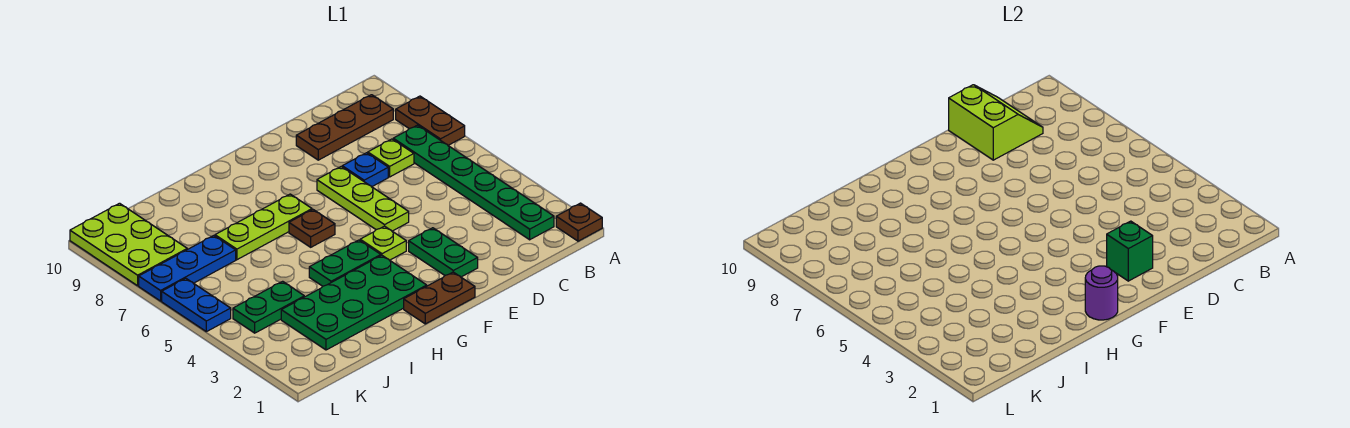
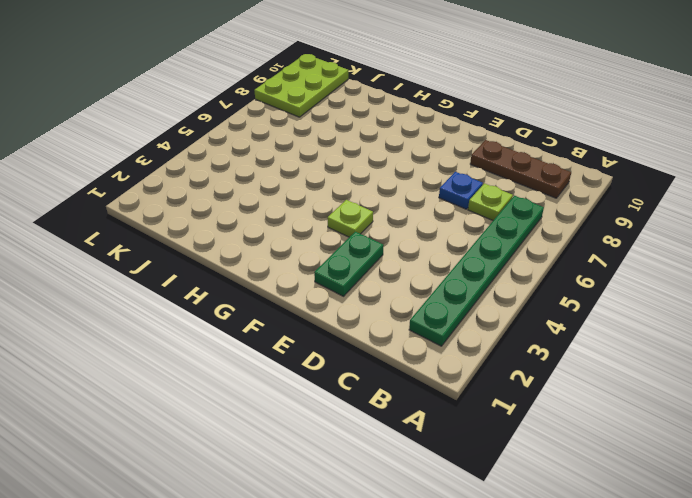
none -> brown plate A1 level 1
none -> brown plate A7:A8 level 1
none -> lime plate E5:E7 level 1

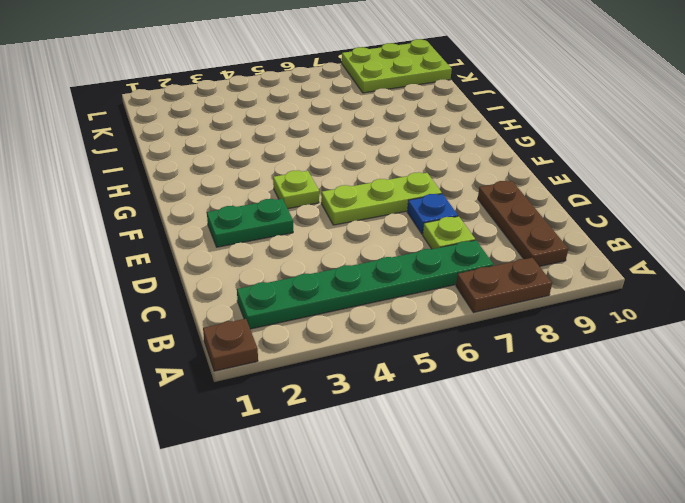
none -> brown plate F1:G1 level 1
none -> green plate G2:J3 level 1
none -> green plate G4:H4 level 1

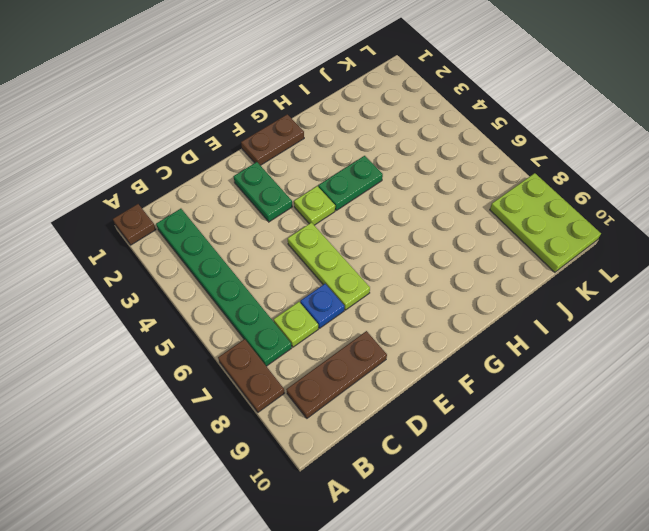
none -> green plate G2:J3 level 1
none -> brown plate G6 level 1
none -> lime plate G7:I7 level 1

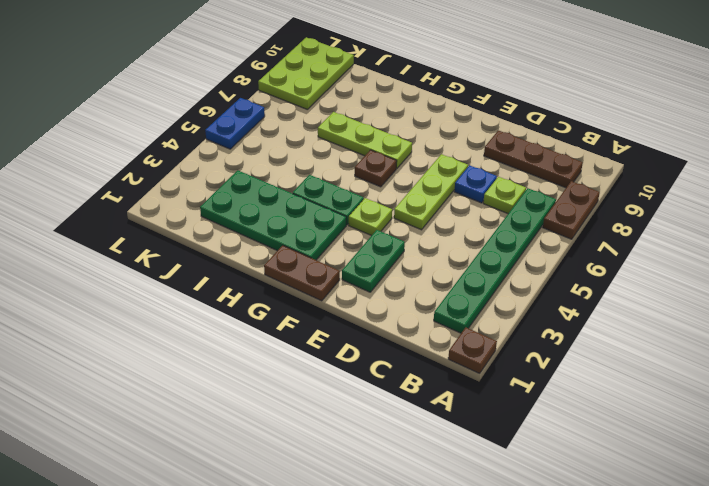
none -> green plate J4:K4 level 1
none -> blue plate J7:L7 level 1
none -> lime slope C9:D10 level 2 top D

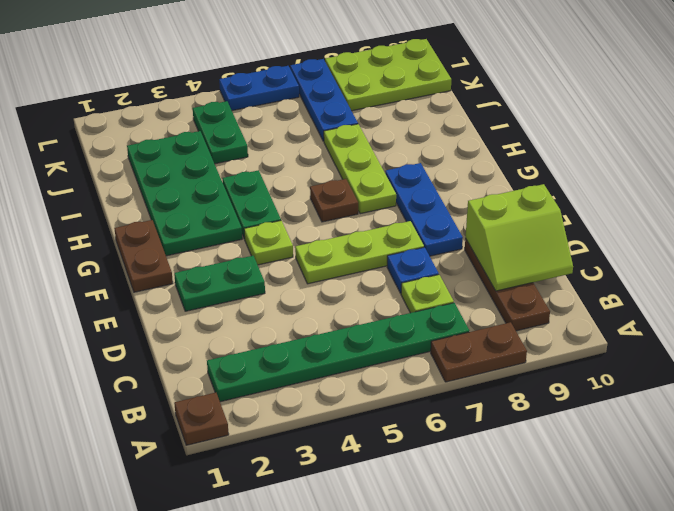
blue plate E8:G8 level 1 -> none
none -> green brick E2 level 2
none -> purple round brick G1 level 2

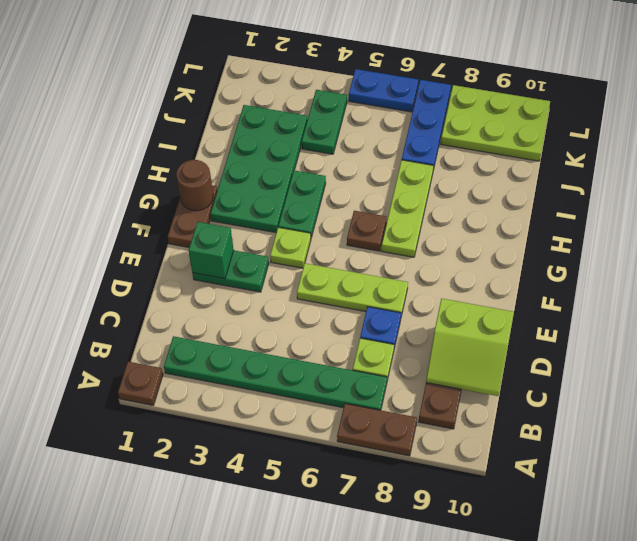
brown round brick G1 level 2 -> purple round brick G1 level 2

